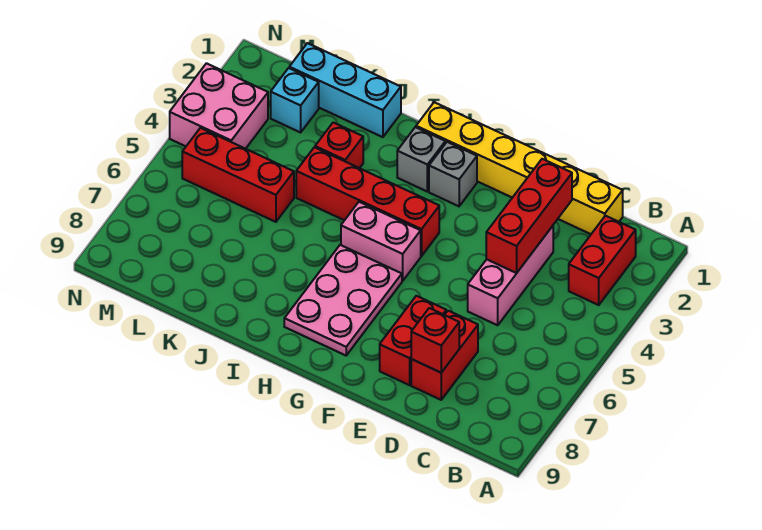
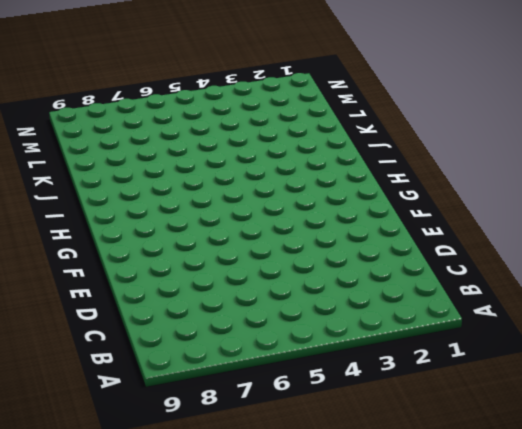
none -> red brick B2:B3 level 1
none -> yellow brick C1:H1 level 1
none -> pink brick D3:D5 level 1

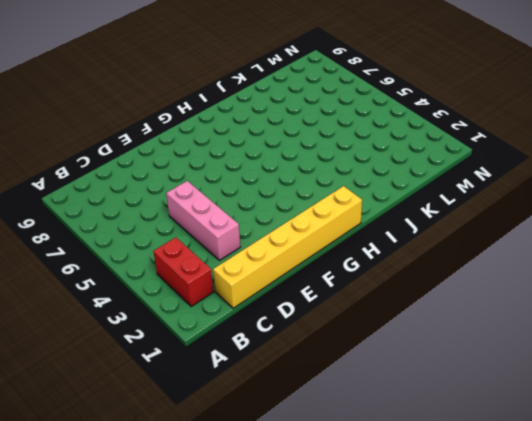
none -> red brick D7:D8 level 1
none -> red brick E7:E8 level 1
none -> grey brick G2 level 1

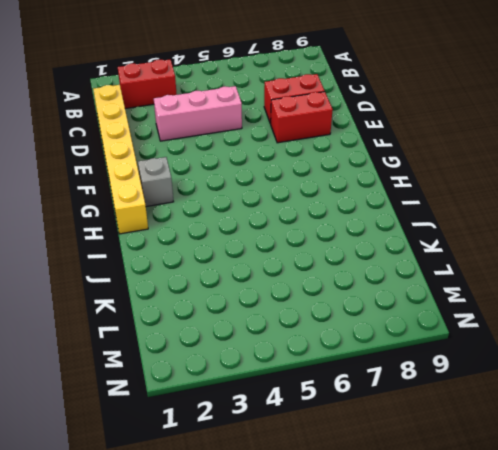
none -> red brick G4:J4 level 1
none -> pink brick G5:H5 level 1
none -> pink plate G6:H8 level 1

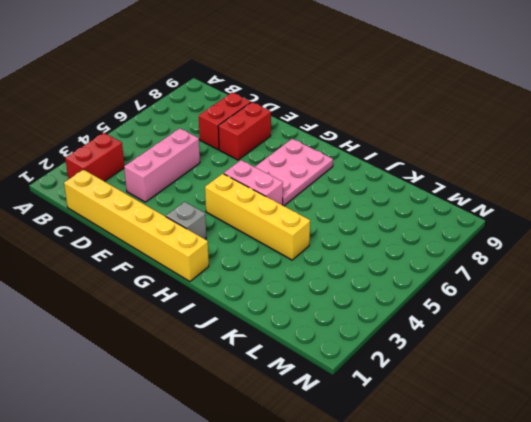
yellow brick G4:J4 level 1 -> red brick G4:J4 level 1
none -> grey brick H2 level 1
none -> cyan brick J1:L1 level 1
none -> red brick J3 level 1

